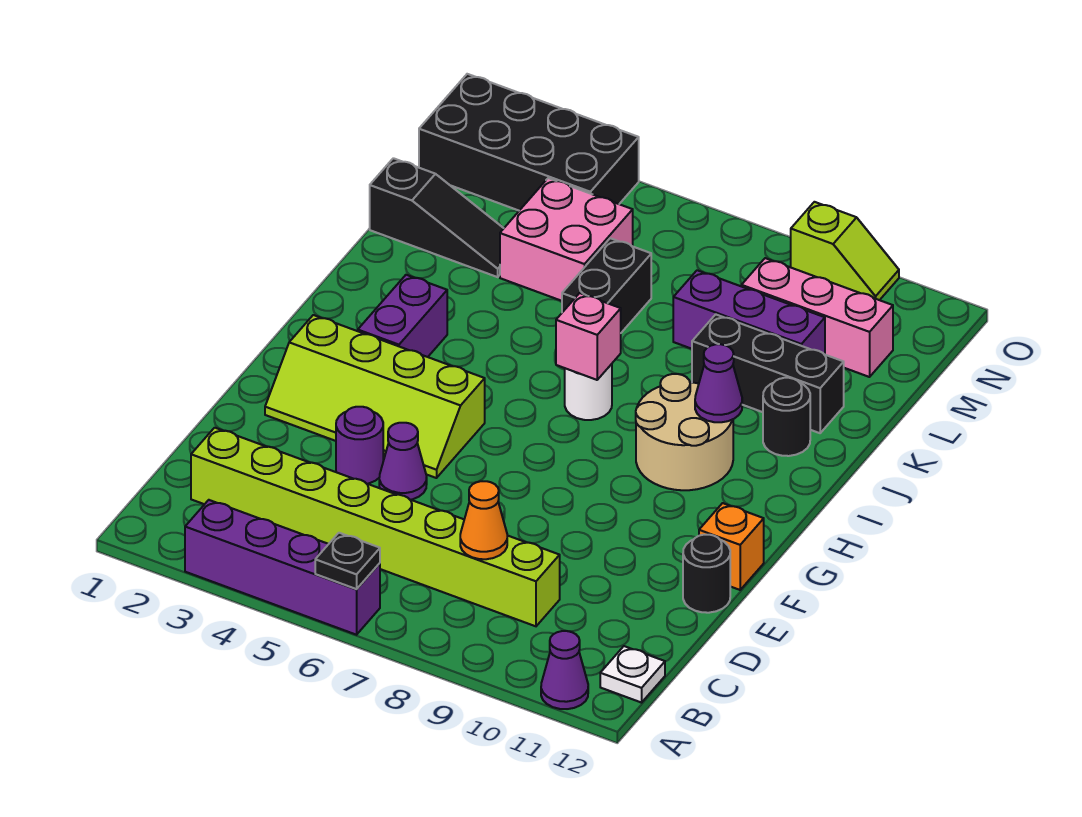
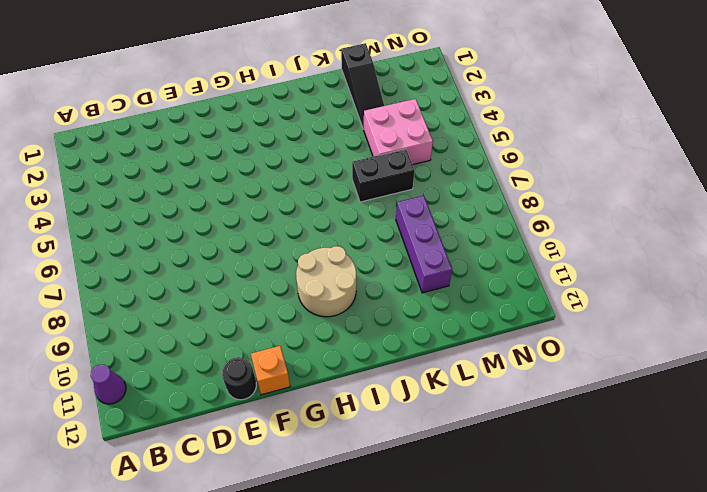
none -> purple brick A3:A6 level 1
none -> white plate B12 level 1
none -> lime brick C2:C9 level 1

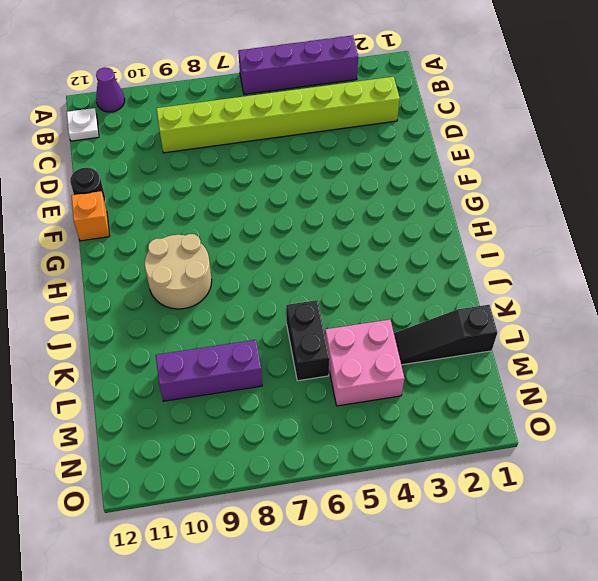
none -> purple round brick E4 level 1
none -> purple cone E5 level 1
none -> lime slope F2:G5 level 1 top G

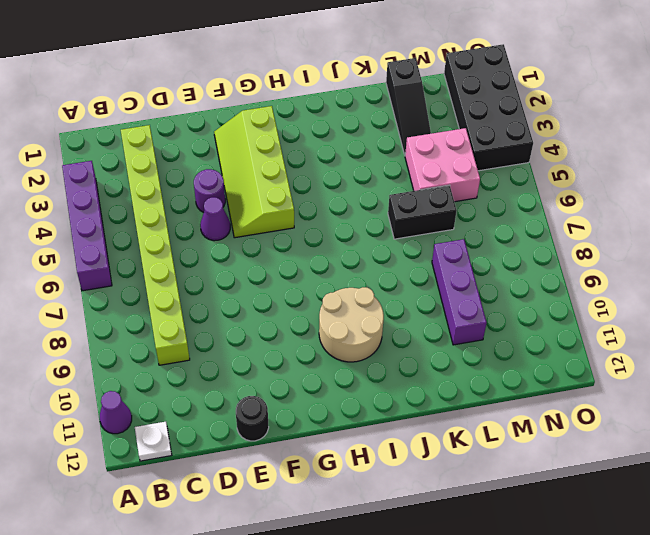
none -> orange brick F12 level 1
none -> purple brick H3:I3 level 1
none -> white round brick I7 level 1

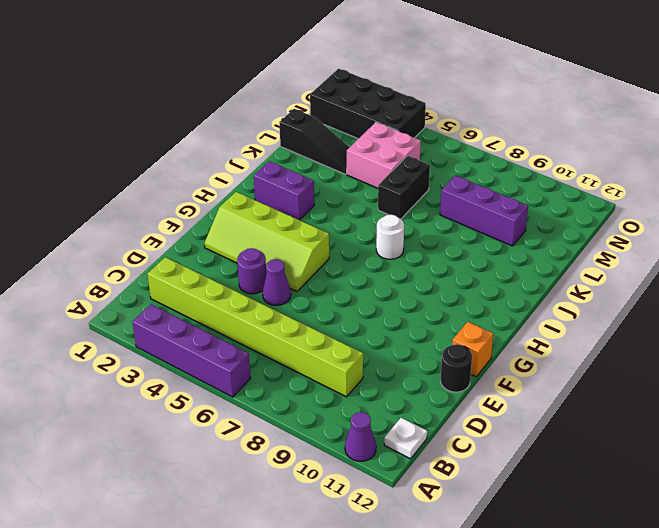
purple brick I2:I3 level 1 -> purple brick H3:I3 level 1
none -> tan round brick H9:I10 level 1
none -> black round brick J11 level 1
none -> black brick K9:K11 level 1

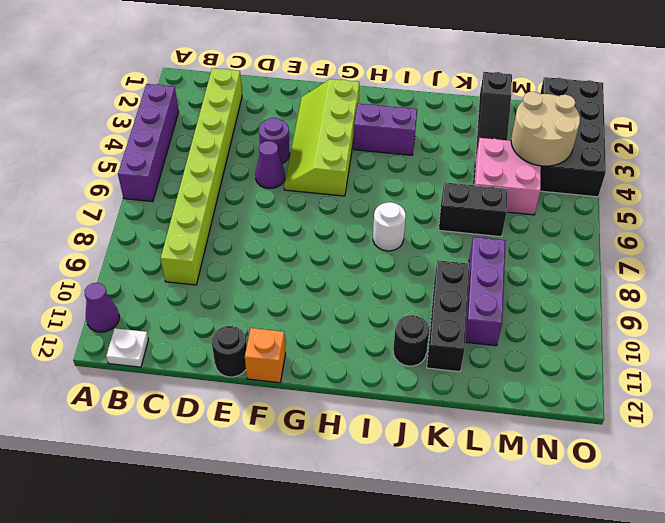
tan round brick M3:N4 level 2 -> tan round brick H9:I10 level 1
none -> pink brick M9:M11 level 1
none -> lime slope O9:O10 level 1 top 9
none -> black plate A6 level 2

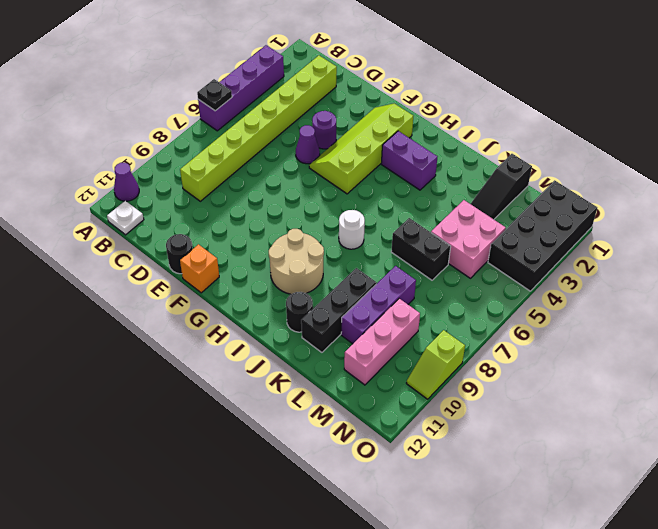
none -> orange cone C8 level 2
none -> pink brick I7 level 2
none -> purple cone I10 level 2

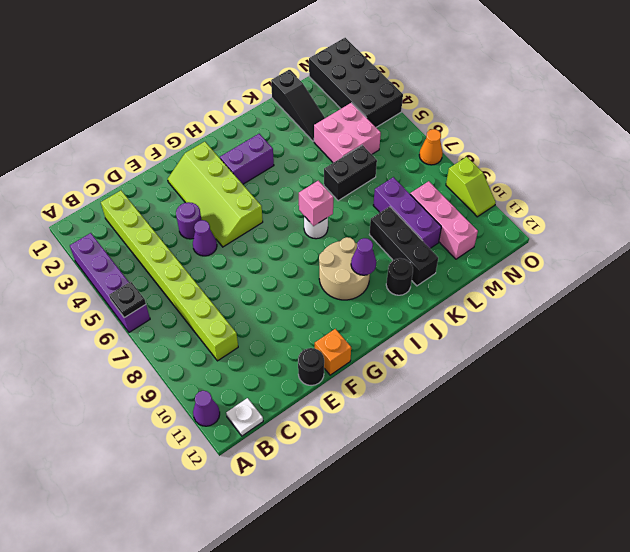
orange cone O7 level 1 -> orange cone C8 level 2

